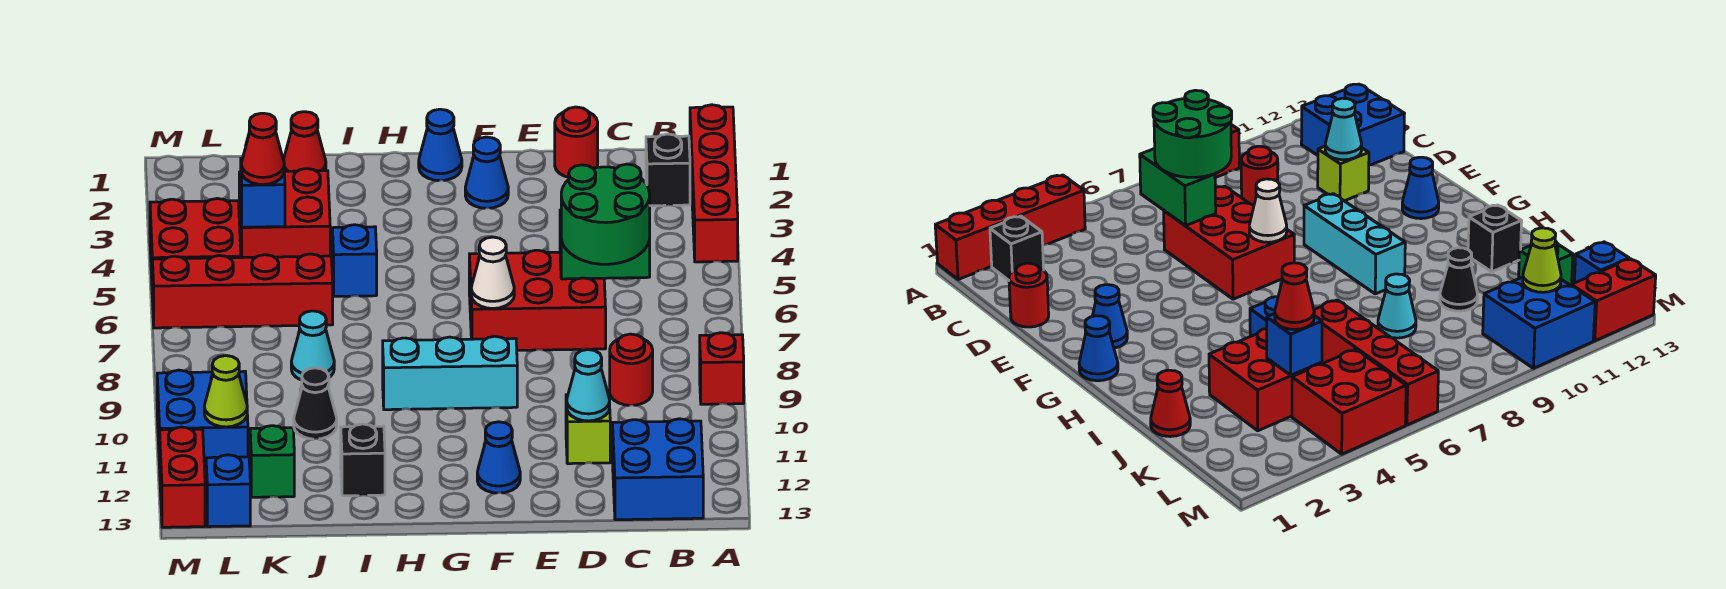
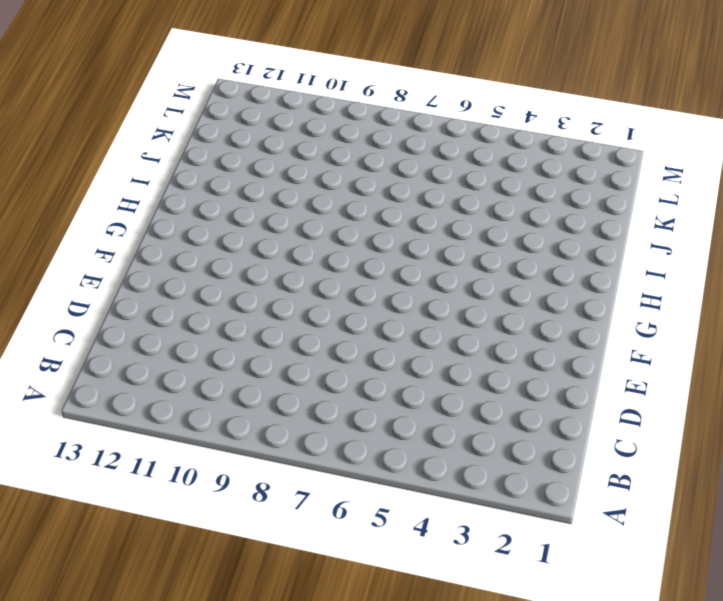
none -> red brick A1:A4 level 1
none -> red brick A9 level 1
none -> black brick B2 level 1
none -> blue brick B12:C13 level 1

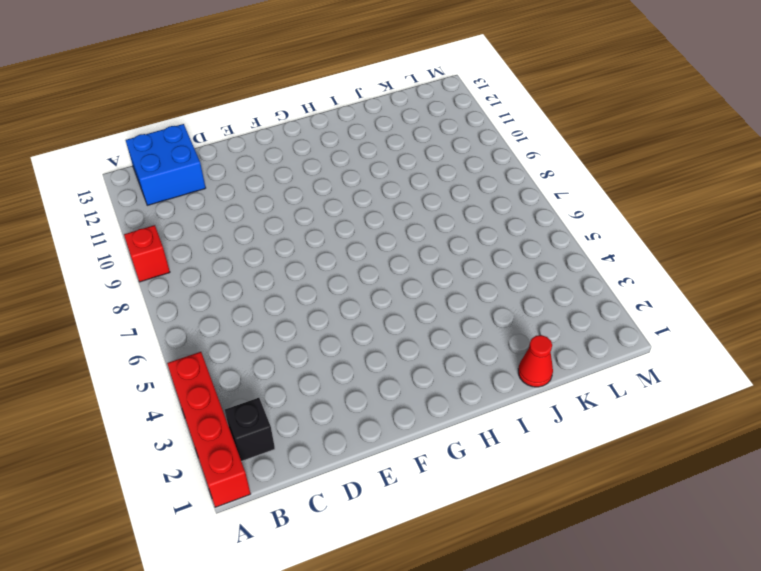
none -> red round brick C9 level 1
none -> red round brick D1 level 1
none -> red brick D6:F7 level 1
none -> lime brick D11 level 1

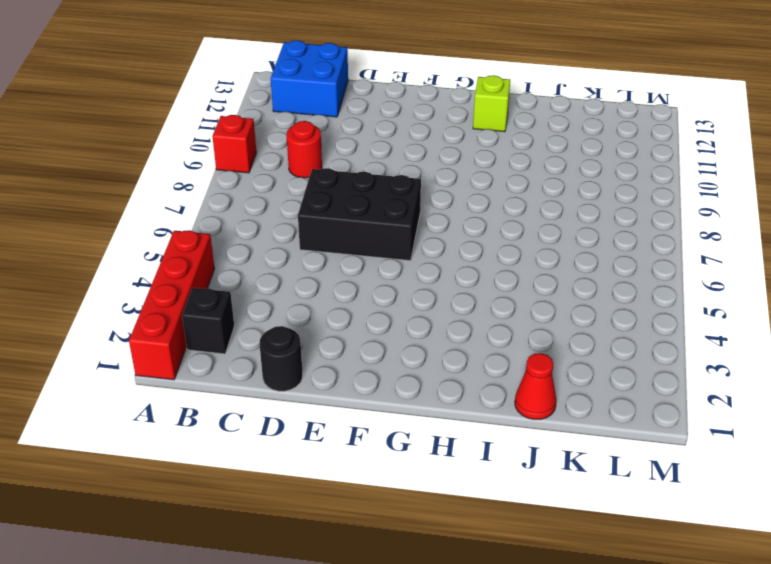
black round brick D1 level 1 -> red round brick D1 level 1
black brick D6:F7 level 1 -> red brick D6:F7 level 1
lime brick H12 level 1 -> lime brick D11 level 1
none -> blue cone F2 level 1
none -> cyan brick F9:H9 level 1
none -> blue cone F12 level 1
none -> blue cone G1 level 1

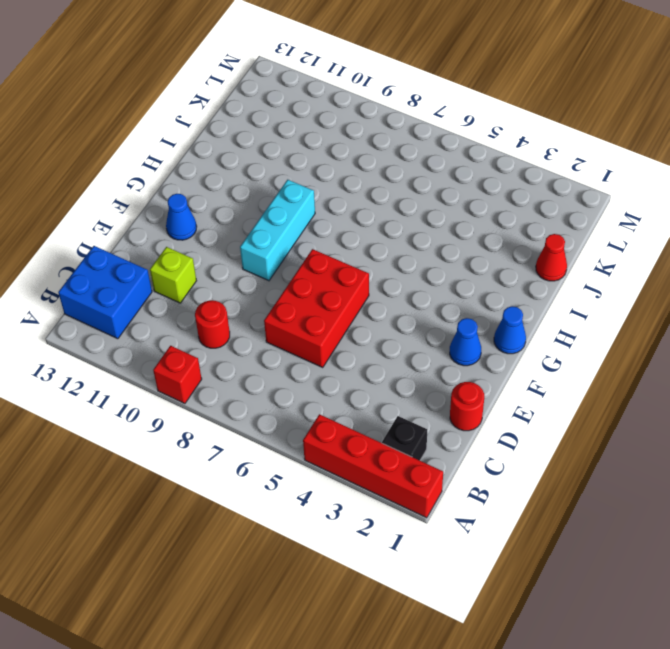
none -> blue brick I5 level 1
none -> black brick I12 level 1
none -> red brick J3:K4 level 1
none -> red brick J6:M6 level 1

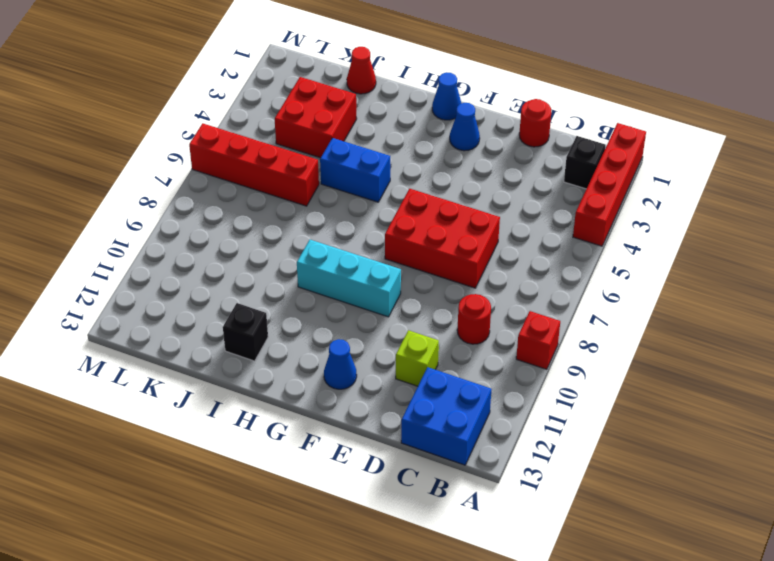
blue brick H5:I5 level 1 -> blue brick I5 level 1
none -> cyan cone J8 level 1
none -> black cone J10 level 1
none -> green brick K12 level 1
none -> red brick L4:M5 level 1

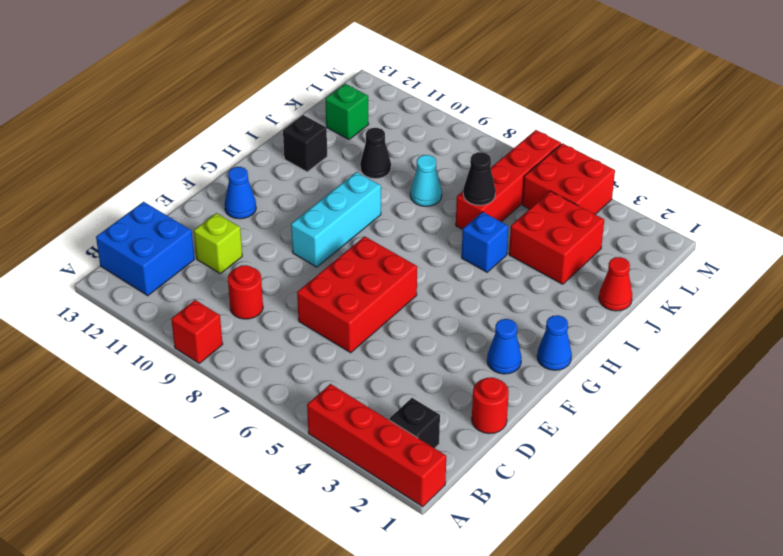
black cone J6 level 2 -> none
none -> blue brick L10:M11 level 1
none -> blue brick L13 level 1
none -> red brick M12:M13 level 1
none -> green brick C6:D6 level 2

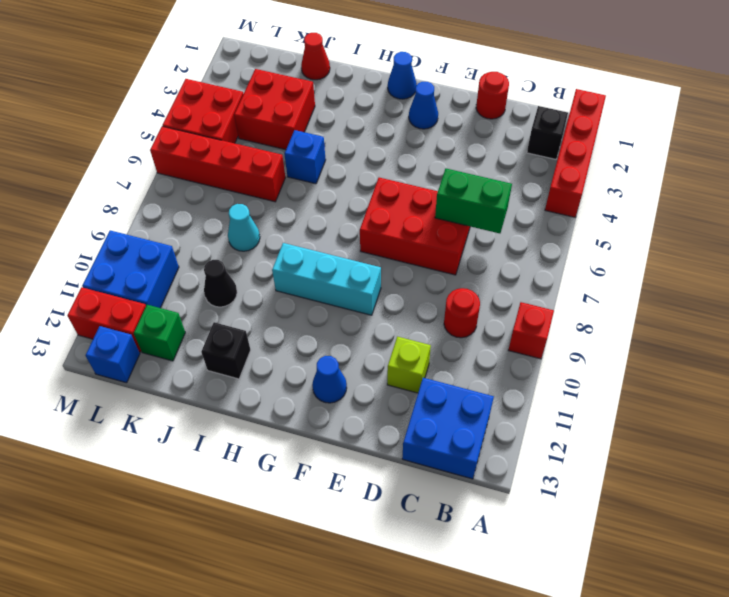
red brick L12:M12 level 1 -> red brick M12:M13 level 1
none -> cyan cone D11 level 2
none -> white cone F7 level 2
none -> blue brick K4 level 2
none -> lime cone L11 level 2

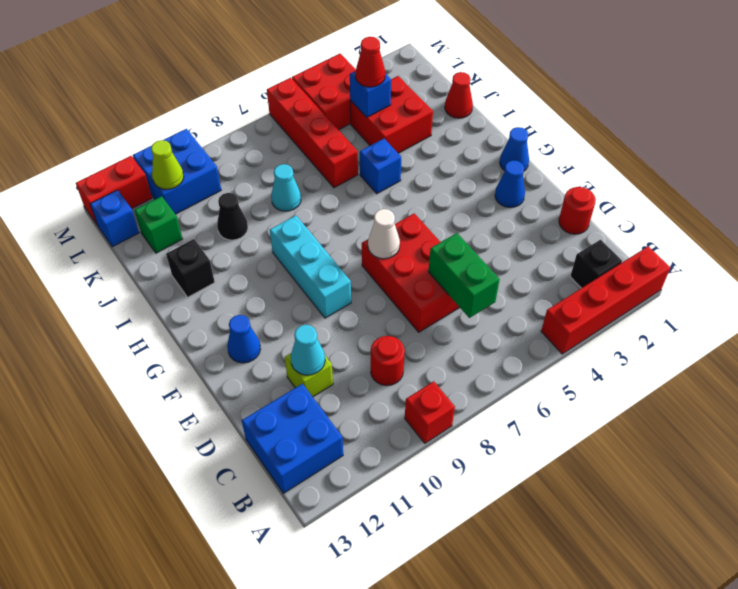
none -> green round brick C6:D7 level 3

